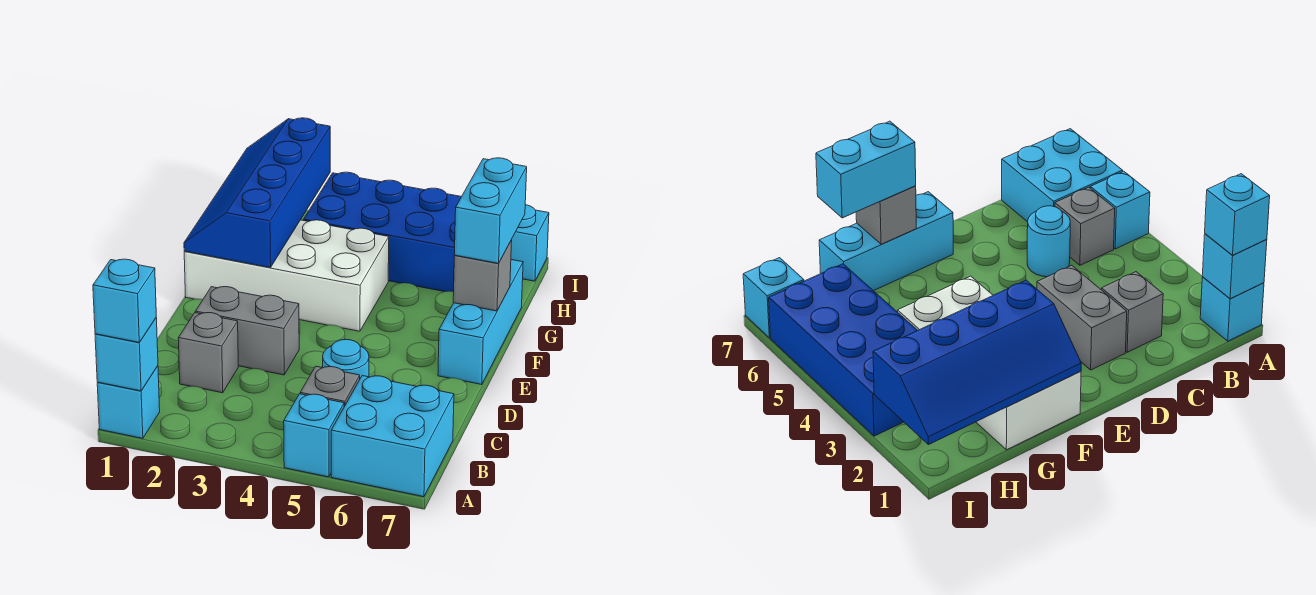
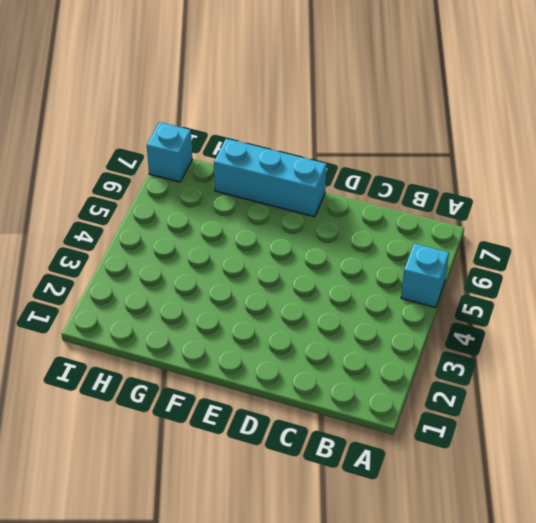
none -> cyan brick A1 level 1
none -> cyan brick A6:B7 level 1
none -> grey brick B5 level 1

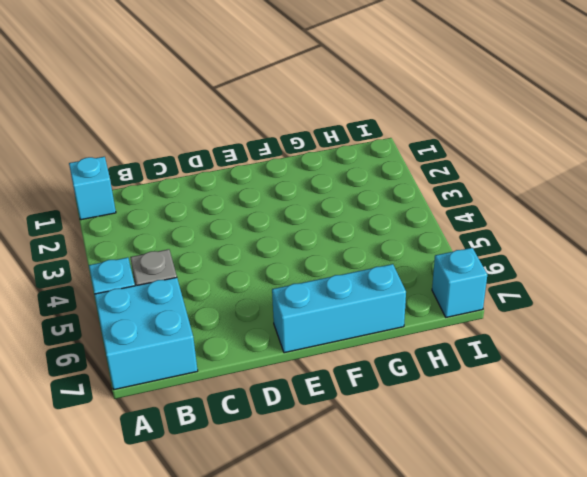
none -> grey brick C2 level 1
none -> cyan round brick C5 level 1
none -> grey brick D2:D3 level 1

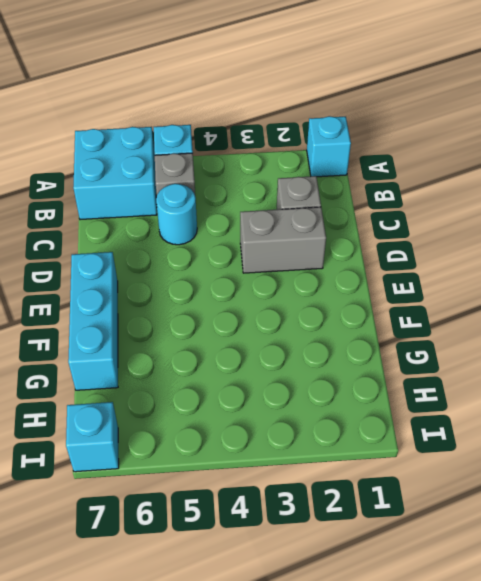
none -> white brick F1:G4 level 1
none -> blue brick H3:I6 level 1
none -> cyan brick A1 level 2

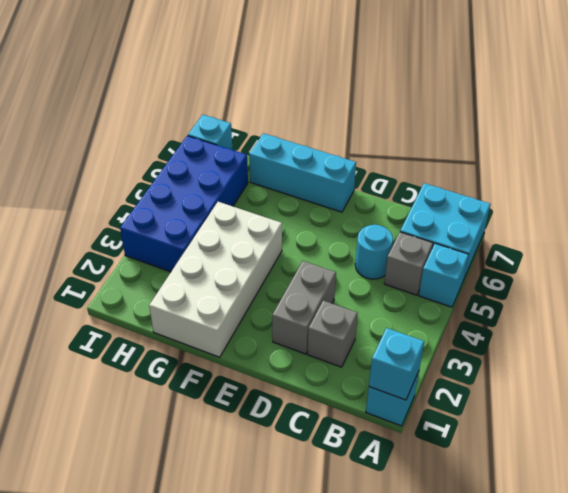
none -> blue slope F1:I2 level 2 top 2
none -> grey brick F7 level 2
none -> cyan brick A1 level 3

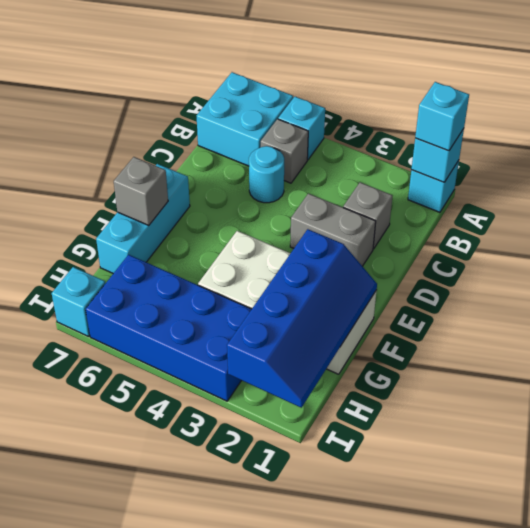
none -> cyan brick F7:G7 level 3

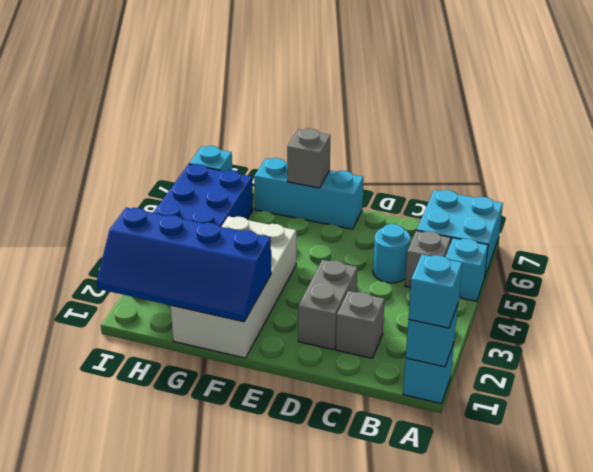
none -> cyan brick F7:G7 level 3

